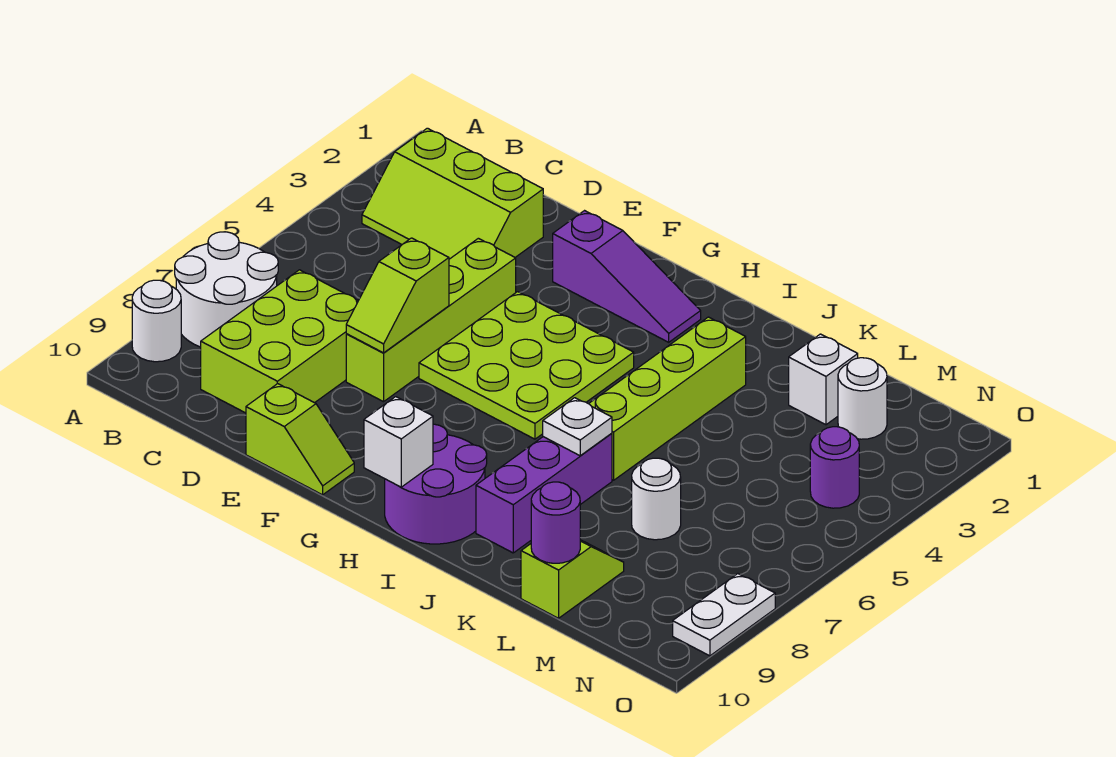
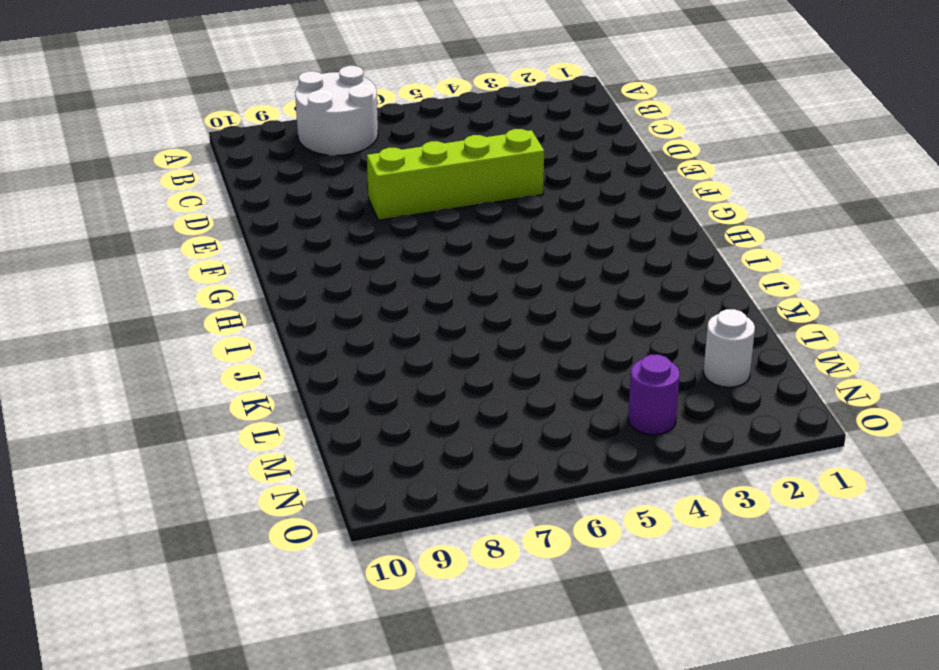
none -> white round brick A9 level 1
none -> lime slope B2:D3 level 1 top 2
none -> lime brick C7:D9 level 1

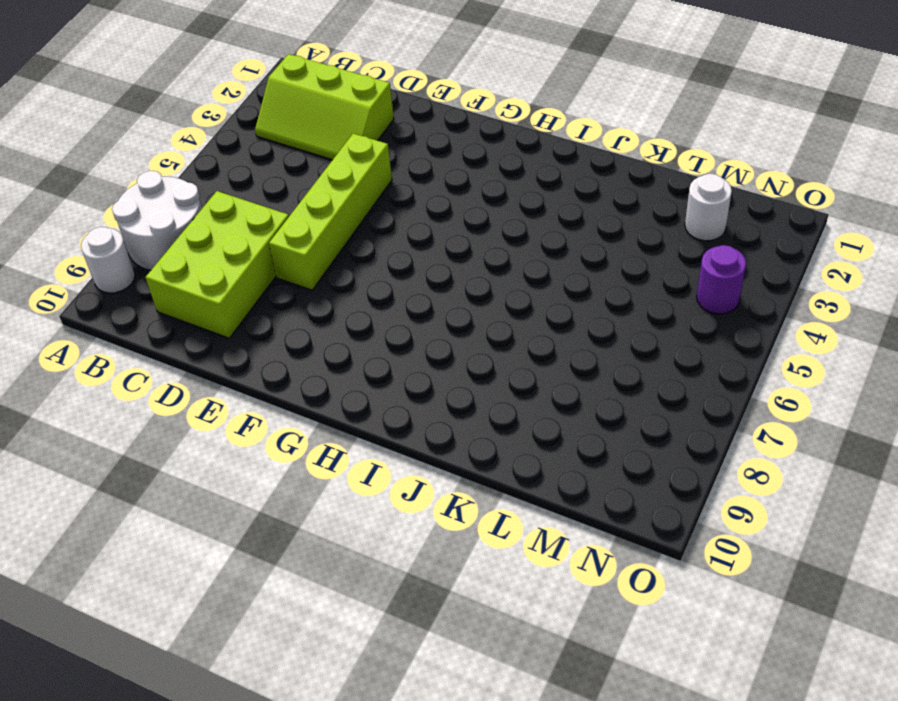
none -> lime slope E10:F10 level 1 top E
none -> purple slope F2:H2 level 1 top F
none -> lime plate F4:H6 level 1

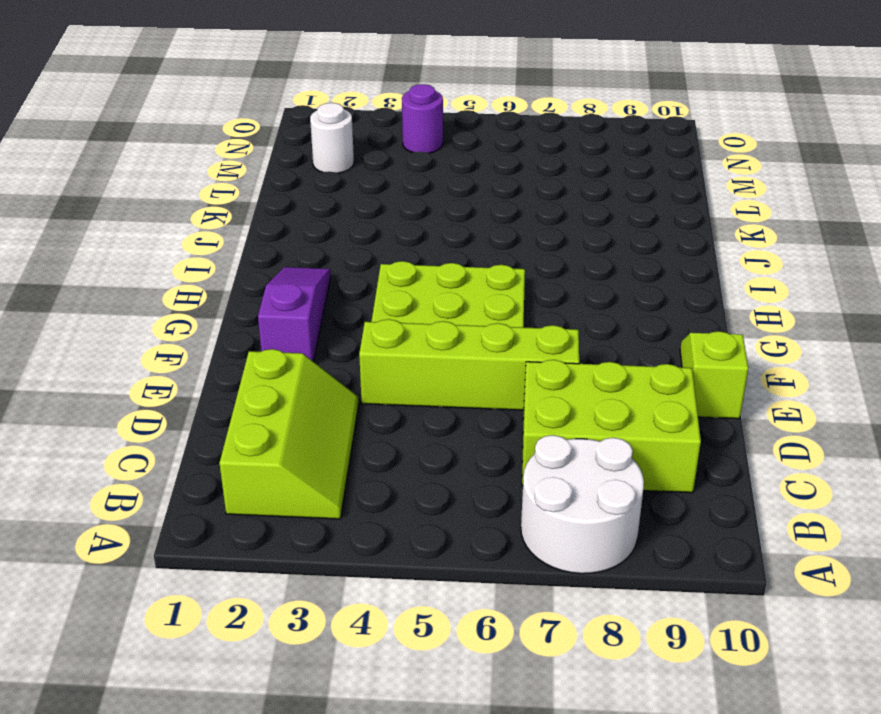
none -> white round brick A9 level 1
none -> purple round brick H9:I10 level 1
none -> lime brick J3:J6 level 1

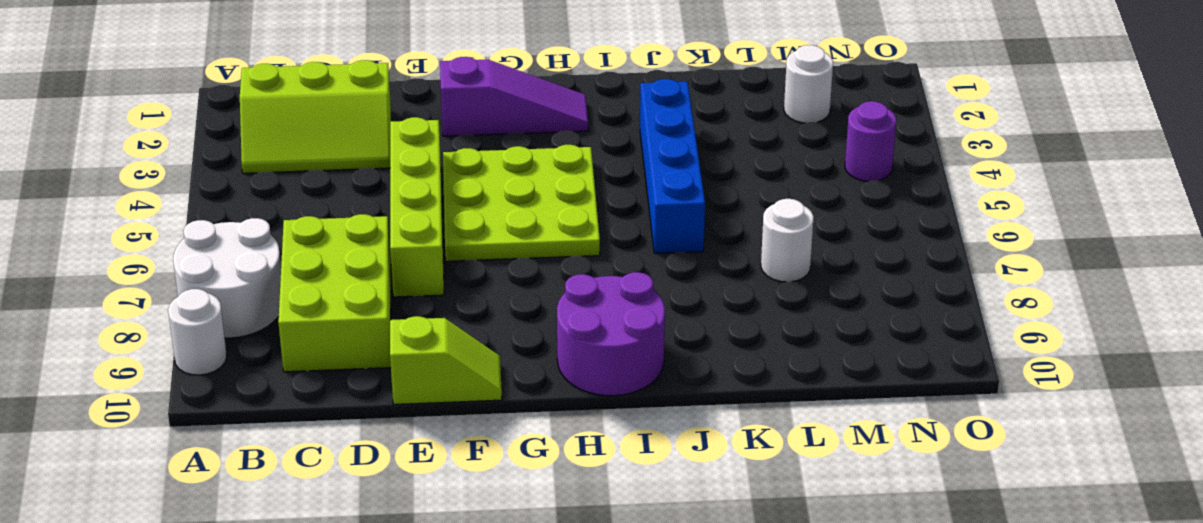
blue brick J3:J6 level 1 -> lime brick J3:J6 level 1
none -> purple brick J7:J9 level 1
none -> white brick L2 level 1
none -> lime slope L9:L10 level 1 top 10

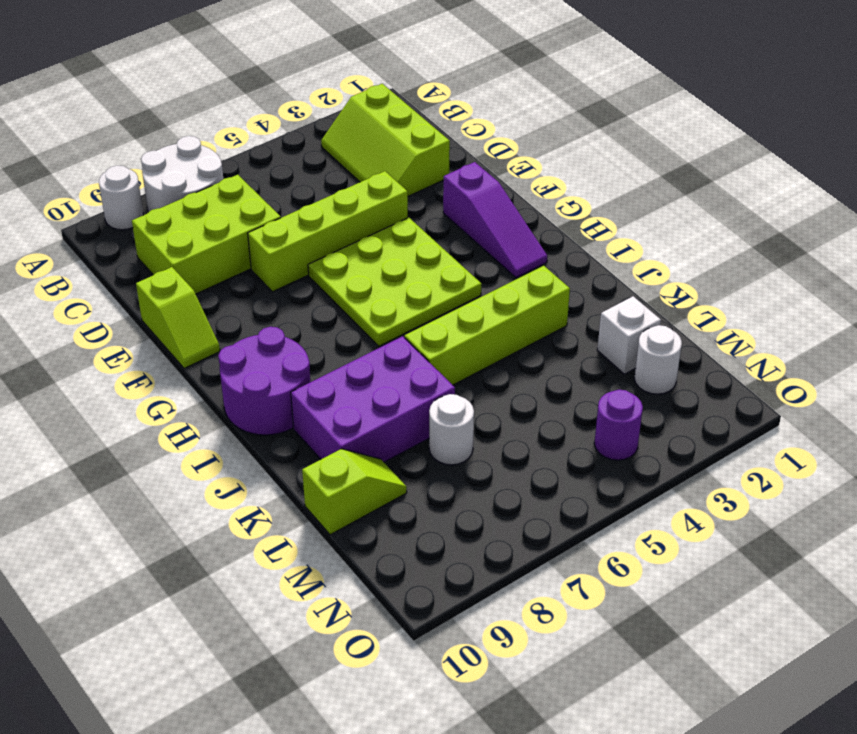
purple brick J7:K9 level 1 -> purple brick J7:J9 level 1
none -> white plate O8:O9 level 1
none -> lime slope E6:E7 level 2 top 6
none -> white brick H10 level 2

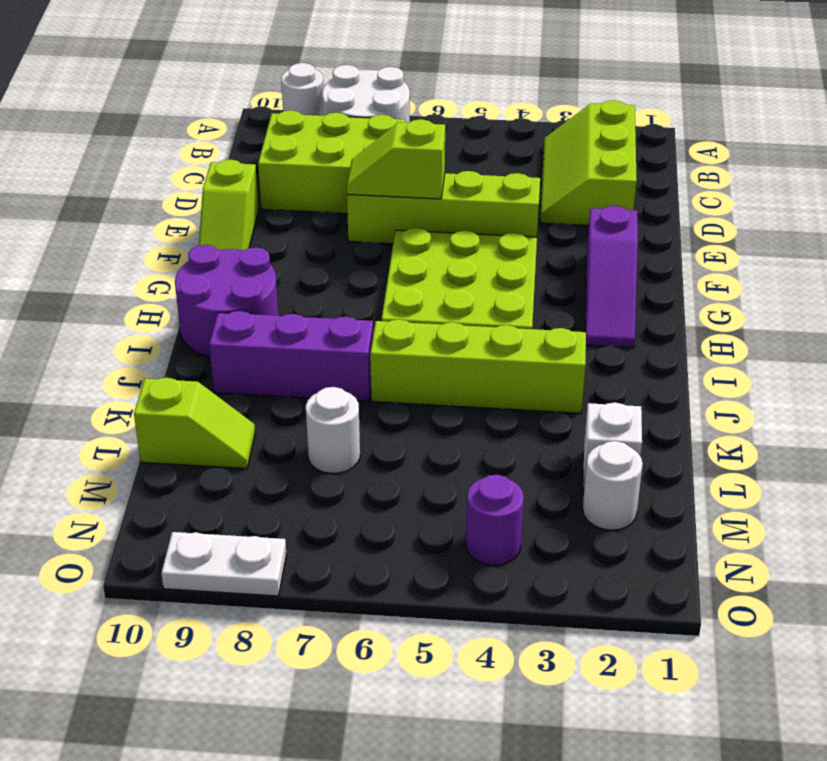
none -> white brick H10 level 2
none -> white plate J7 level 2
none -> purple round brick L10 level 2

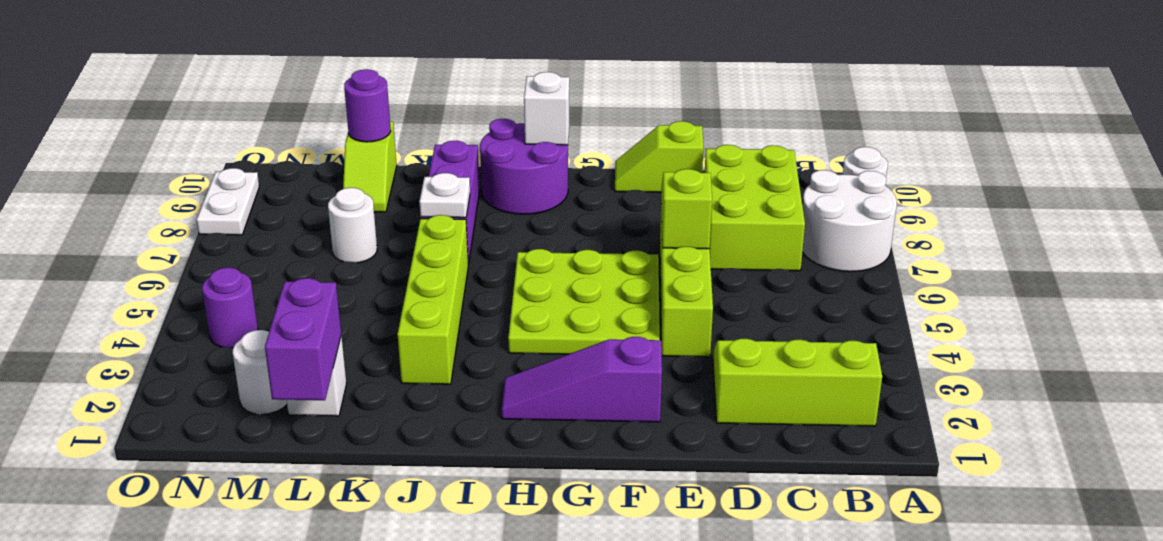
purple brick L1:L2 level 2 -> none

